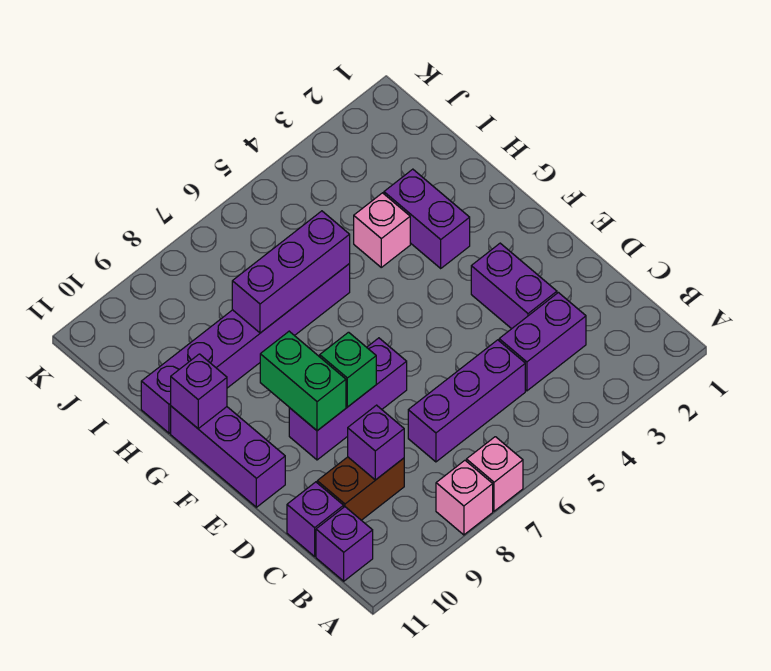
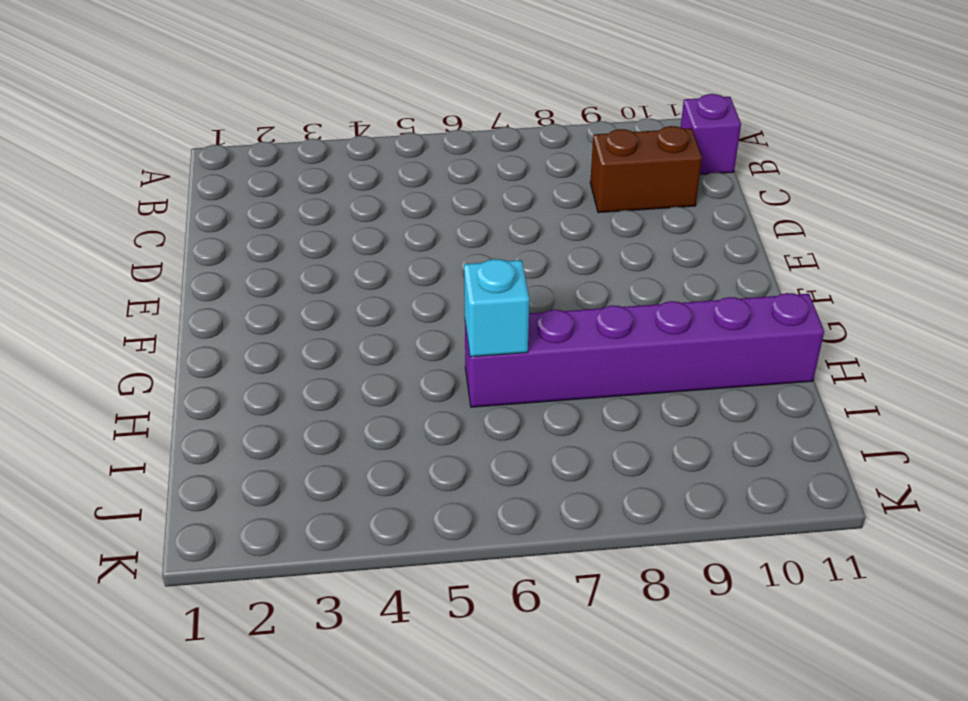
cyan brick H6 level 2 -> purple brick H6:H8 level 2
none -> pink brick A7 level 1
none -> pink brick A8 level 1
none -> purple brick C3:C4 level 1

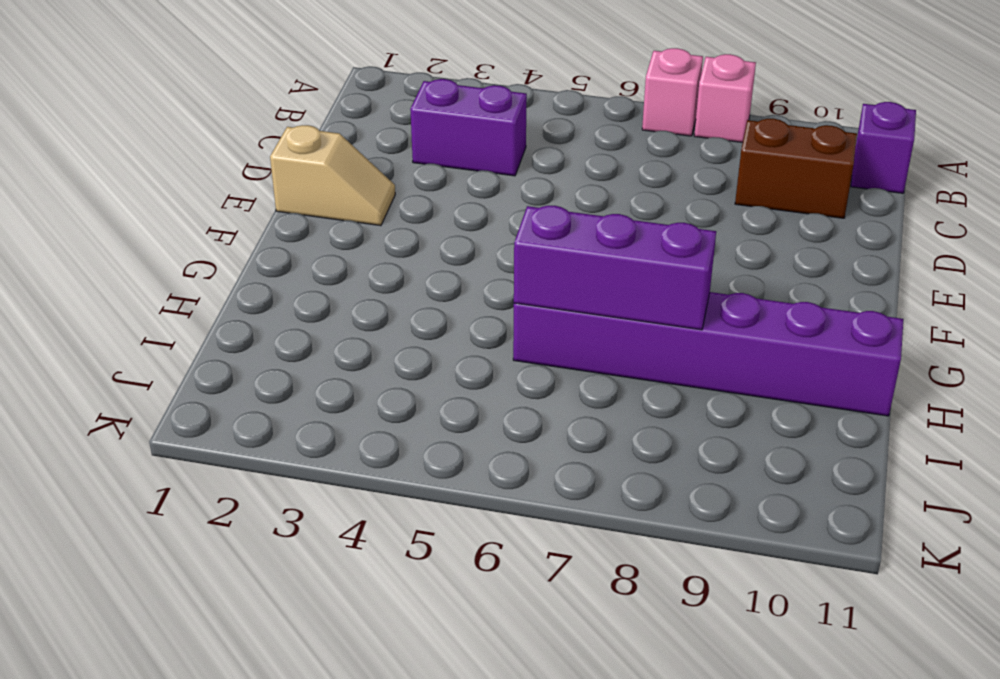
tan slope E1:E2 level 1 top 1 -> none
none -> purple brick C5:C7 level 1
none -> purple brick C11 level 1
none -> purple brick D3:E3 level 1

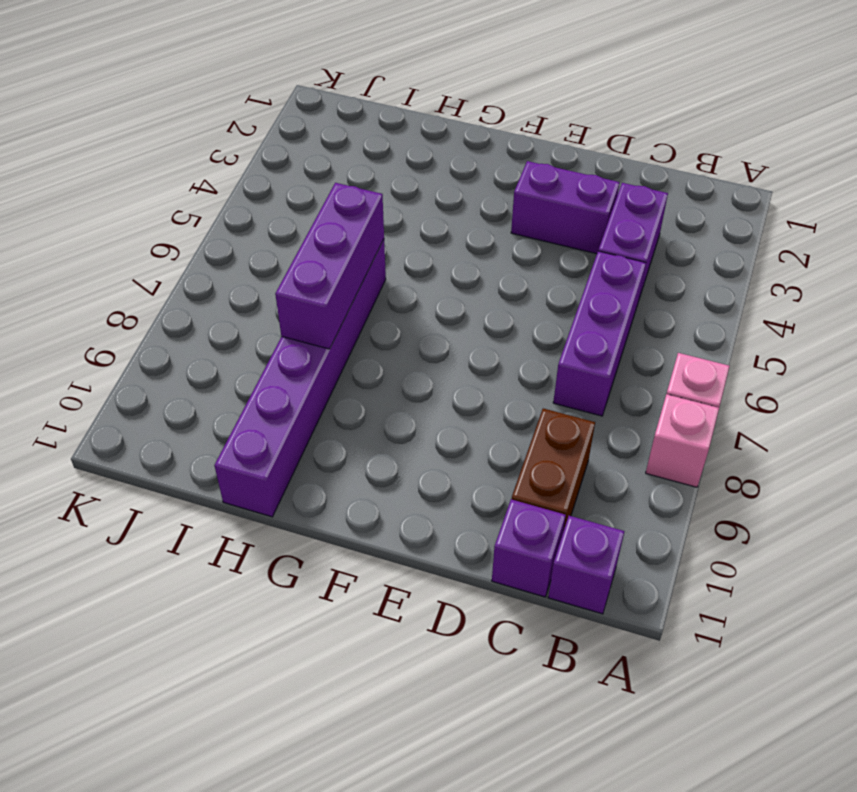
none -> purple brick E7:E9 level 1
none -> purple brick E11:G11 level 1
none -> purple brick G3:H3 level 1

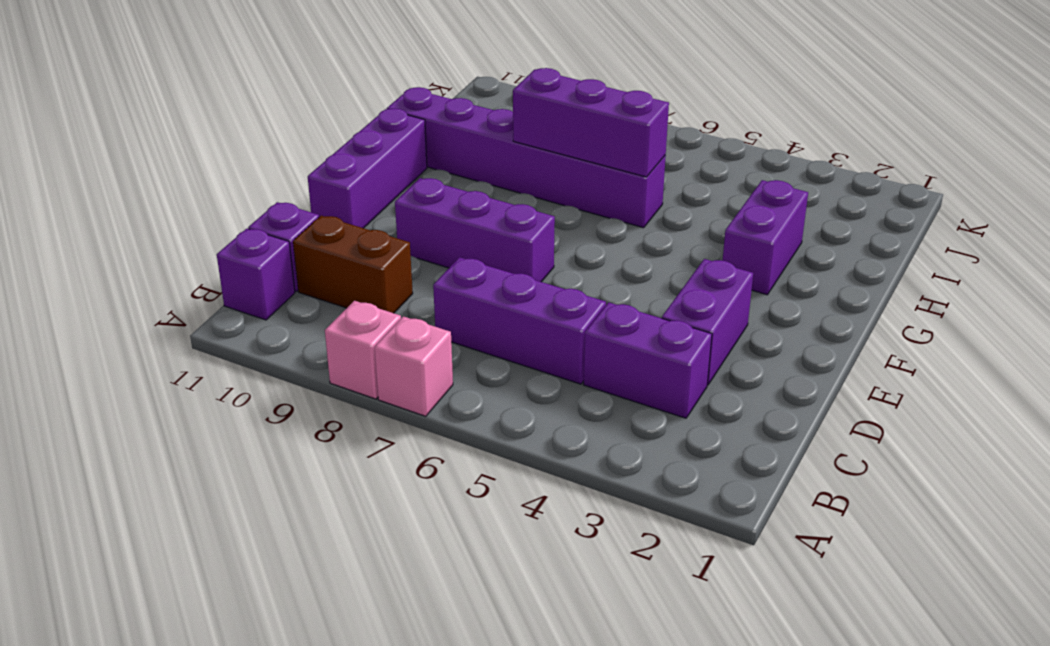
none -> pink brick H4 level 1
none -> purple brick C9 level 2
none -> green brick E8 level 2

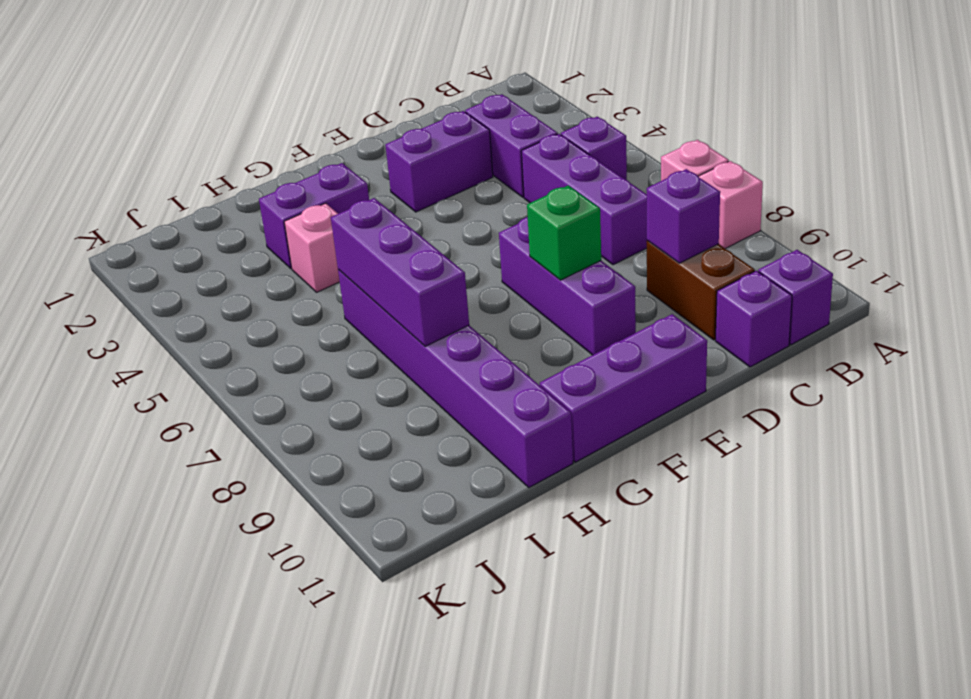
purple brick B5 level 1 -> purple brick G11 level 2
none -> green brick E9:F9 level 2

